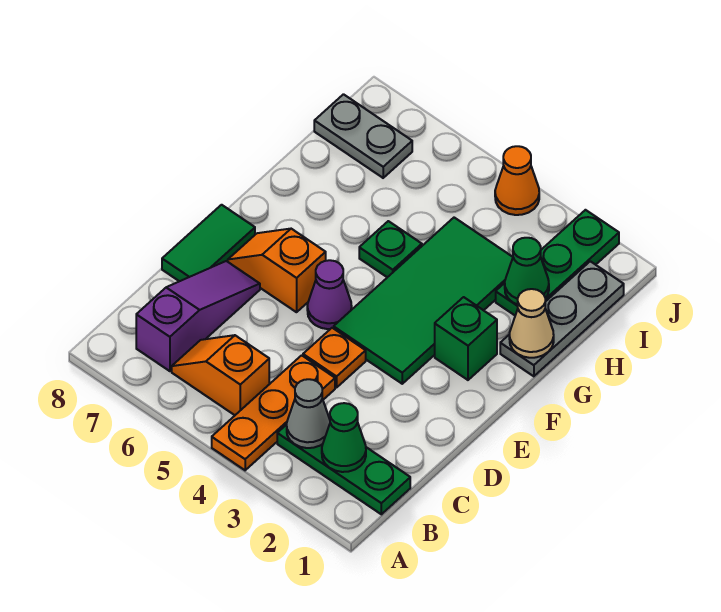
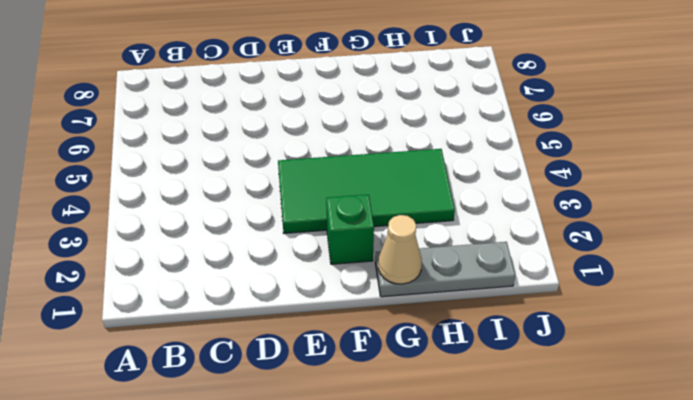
none -> orange plate A4:C4 level 1
none -> green plate B1:B3 level 1
none -> orange slope B5:B6 level 1 top 5

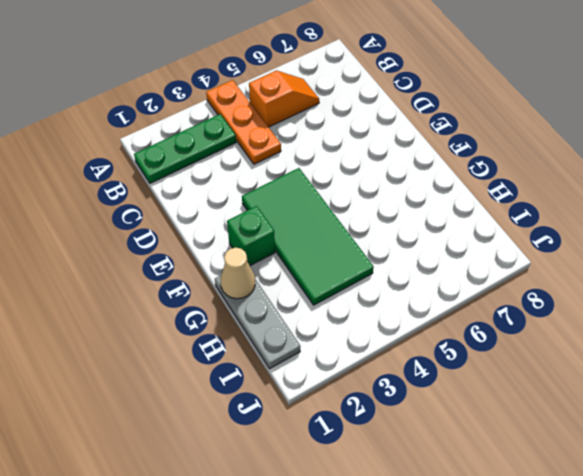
none -> purple slope B7:D7 level 1 top B
none -> orange plate D4 level 1
none -> green tile D8:E8 level 1

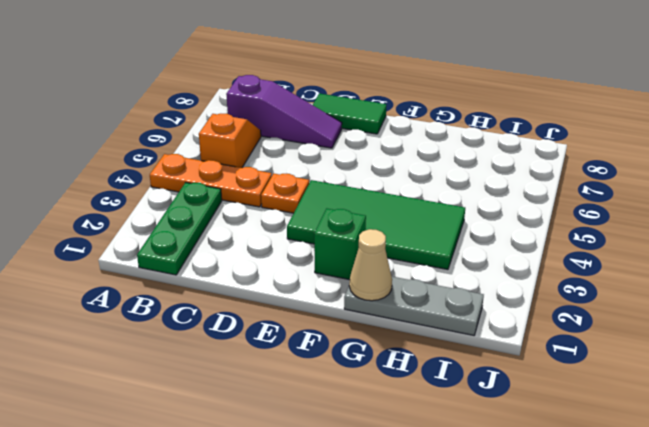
none -> purple cone E5 level 1
none -> orange slope E6:E7 level 1 top 6
none -> green plate G5 level 1

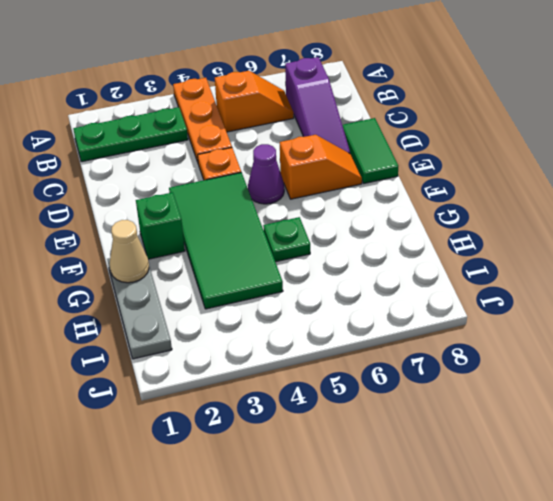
none -> green plate H2:J2 level 1
none -> grey plate I7:I8 level 1
none -> orange cone J4 level 1

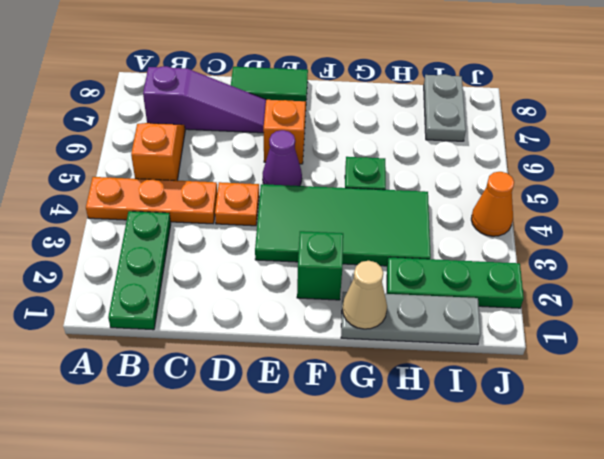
none -> green cone B2 level 2
none -> grey cone B3 level 2
none -> green cone H2 level 2

